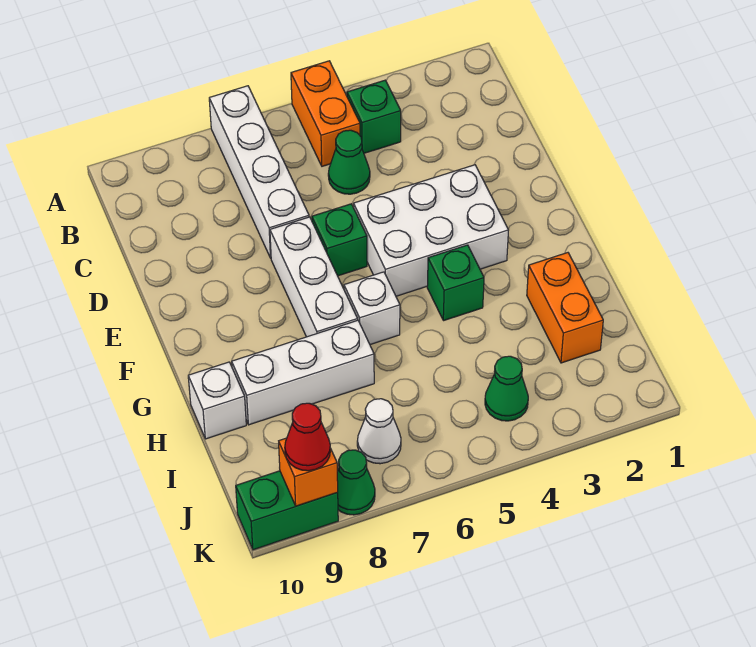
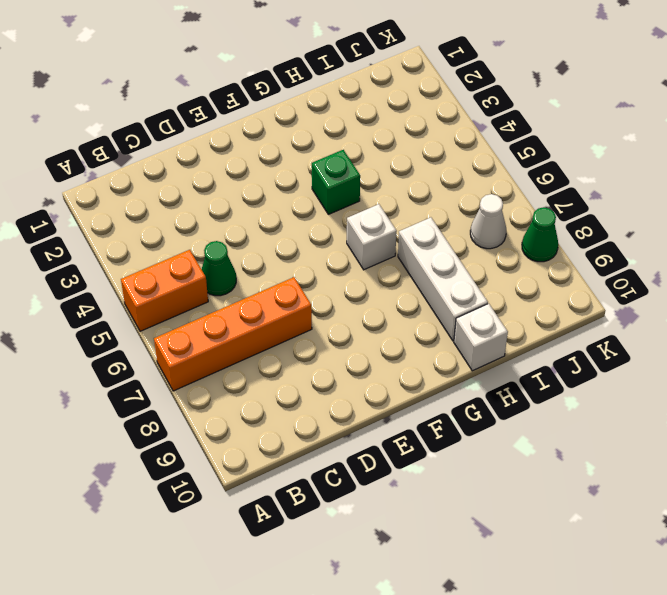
orange brick A7:D7 level 1 -> white brick A7:D7 level 1
none -> green brick B4 level 1
none -> white brick E3:F5 level 1
none -> green brick E6 level 1

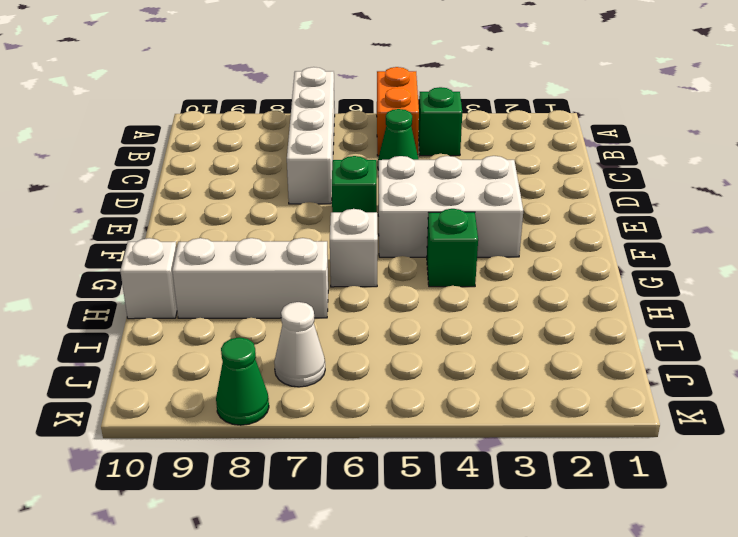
none -> white brick E7:G7 level 1
none -> orange brick H2:I2 level 1
none -> green cone J4 level 1

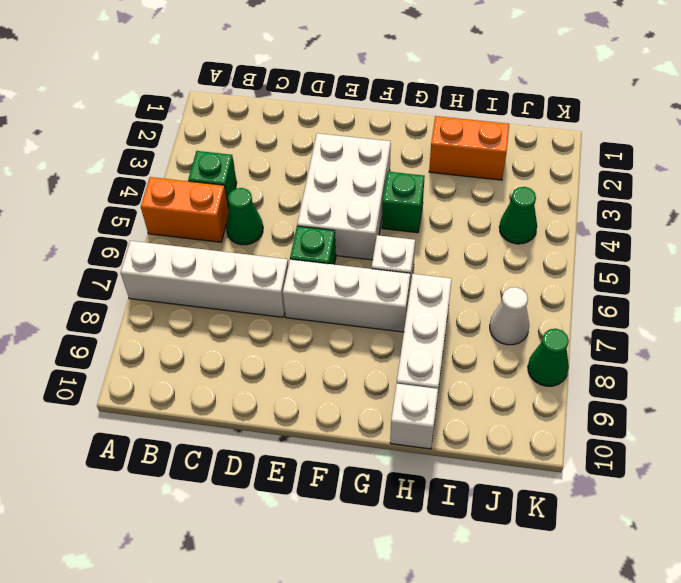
none -> green brick K9:K10 level 1
none -> orange brick K9 level 2
none -> red cone K9 level 3

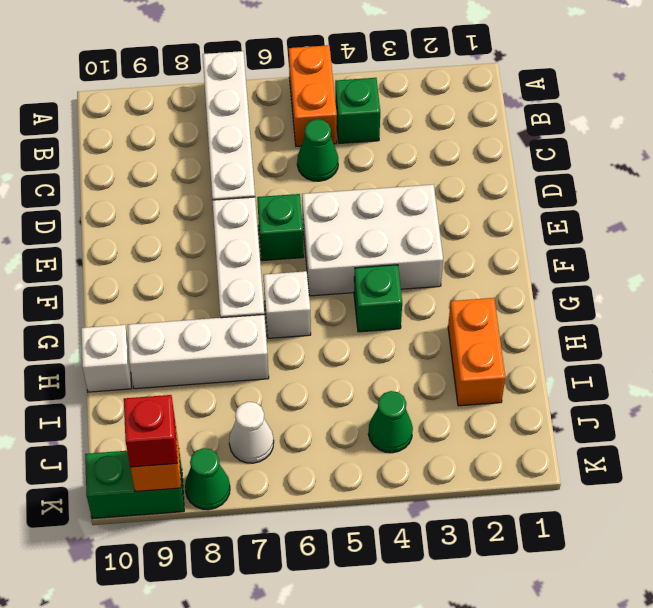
red brick K9 level 3 -> red cone K9 level 3

